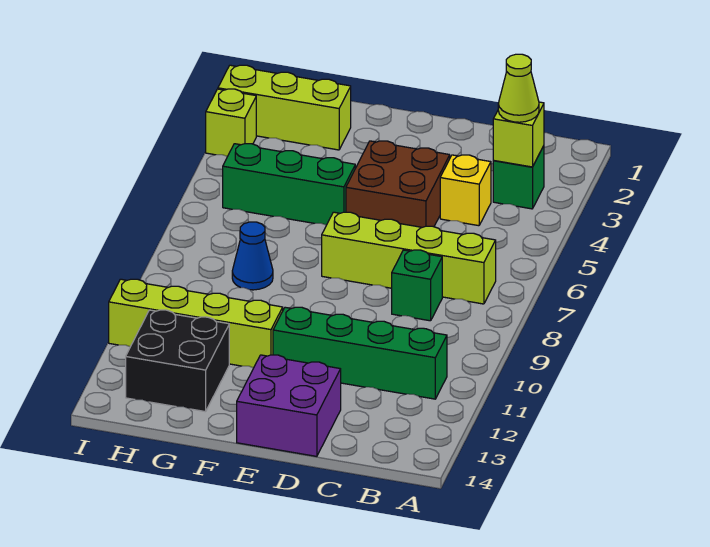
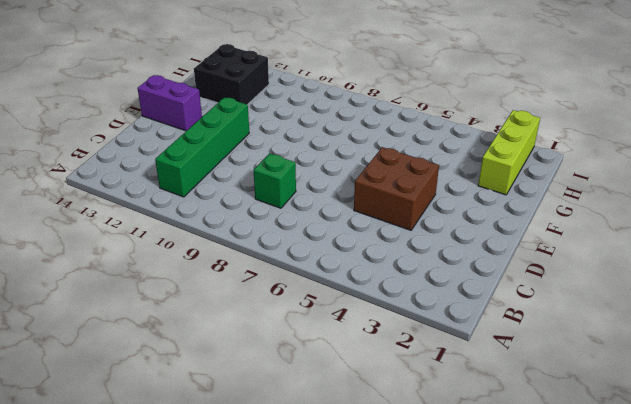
purple brick E13:E14 level 1 -> purple brick D13:E14 level 1
none -> green brick B3 level 1
none -> lime brick B7:E7 level 1
none -> yellow brick C4 level 1

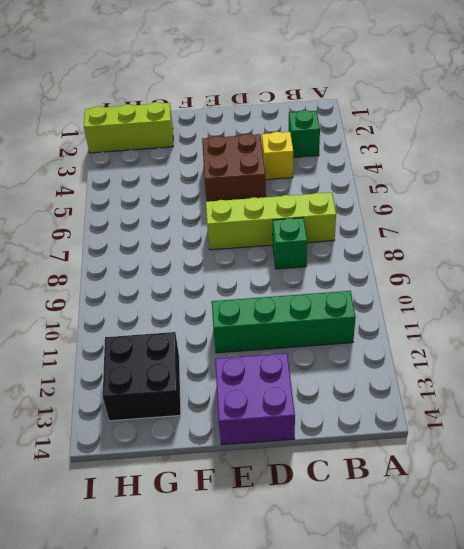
none -> green brick F5:H5 level 1
none -> lime brick F11:I11 level 1
none -> blue cone G8 level 1

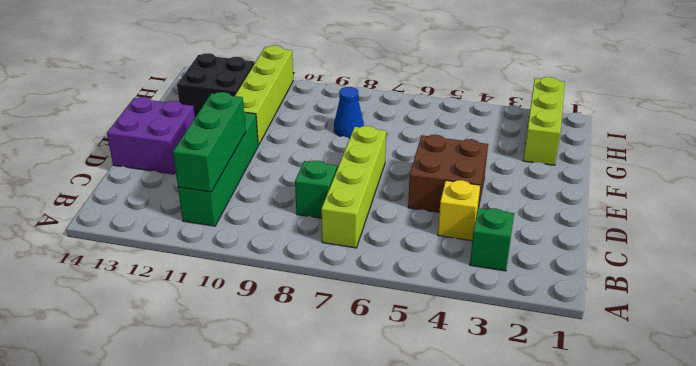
green brick B11:D11 level 2 -> green brick F5:H5 level 1
none -> lime brick I3 level 1
none -> lime brick B3 level 2
none -> lime cone B3 level 3

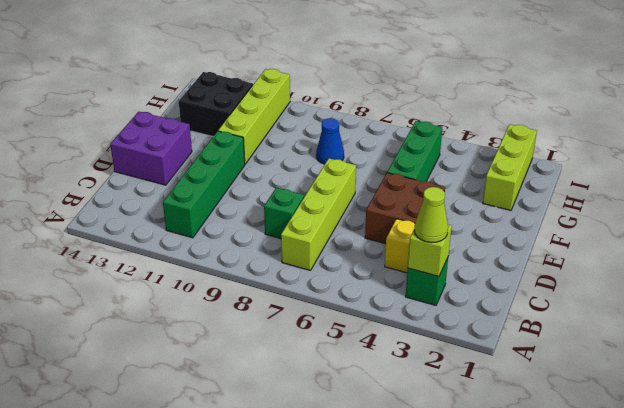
none -> lime brick I3 level 1

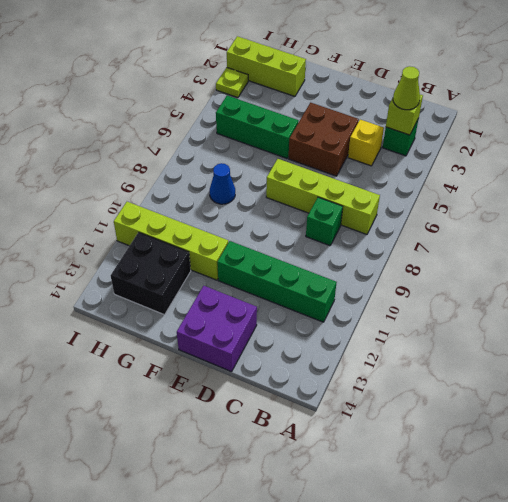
lime plate I3 level 1 -> lime brick I3 level 1

